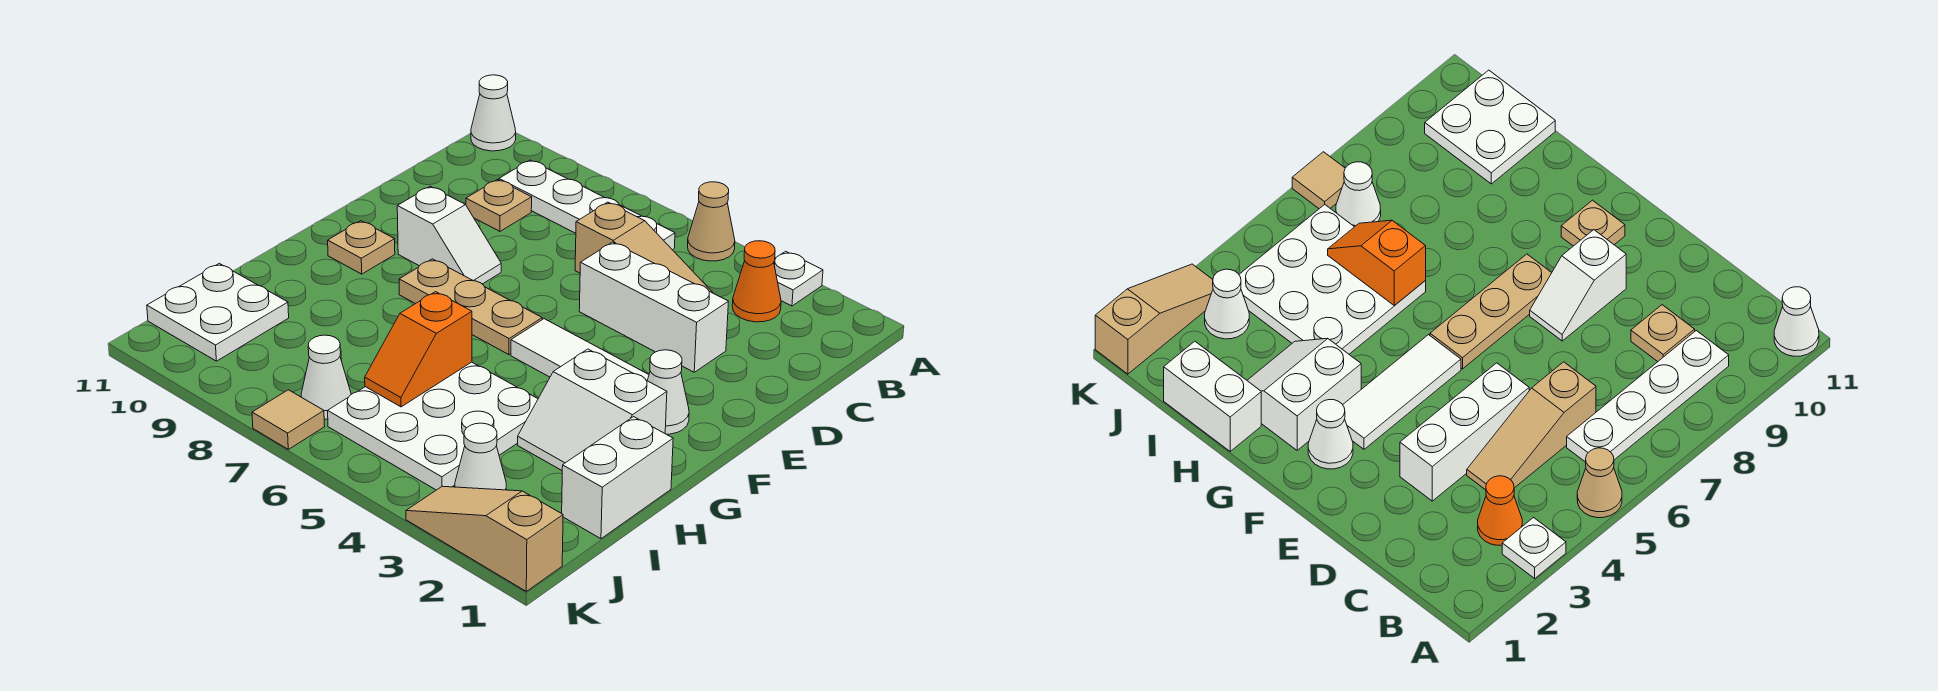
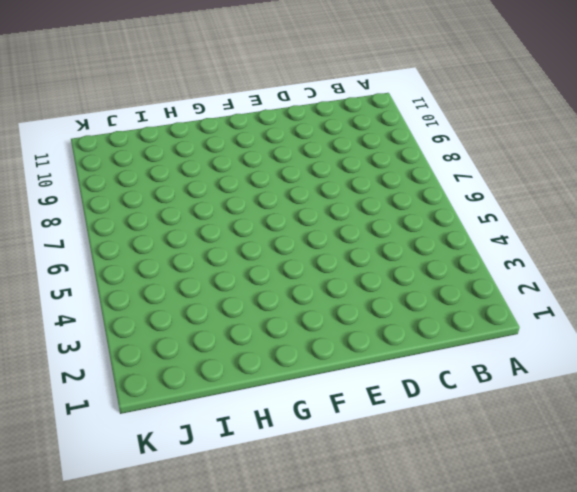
none -> white plate A3 level 1
none -> tan cone A5 level 1
none -> white cone A11 level 1

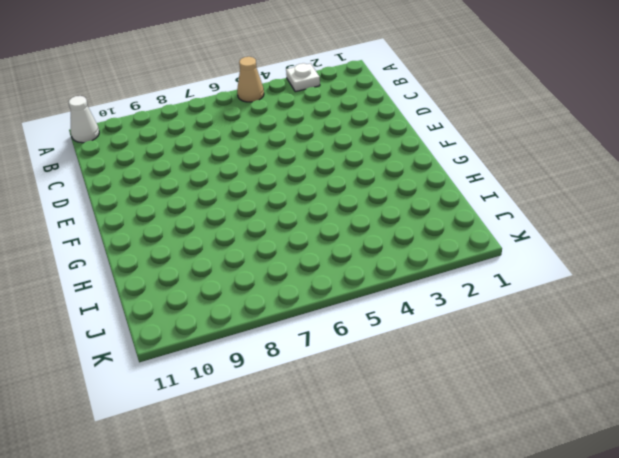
none -> orange cone B3 level 1
none -> white plate B6:B9 level 1
none -> tan slope C4:C6 level 1 top 6

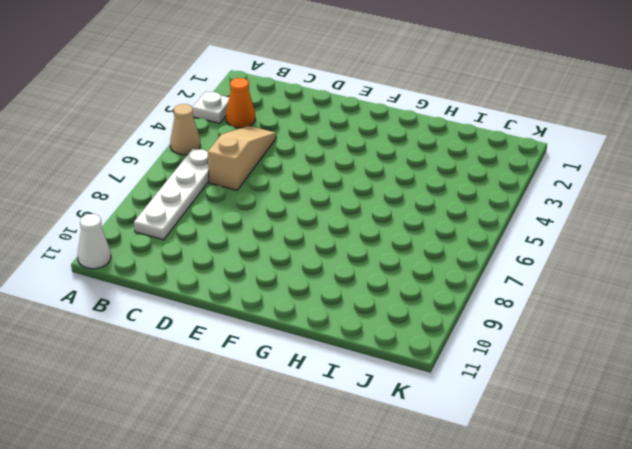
none -> tan plate C9 level 1
none -> white brick D3:D5 level 1
none -> white slope E8:E9 level 1 top 9

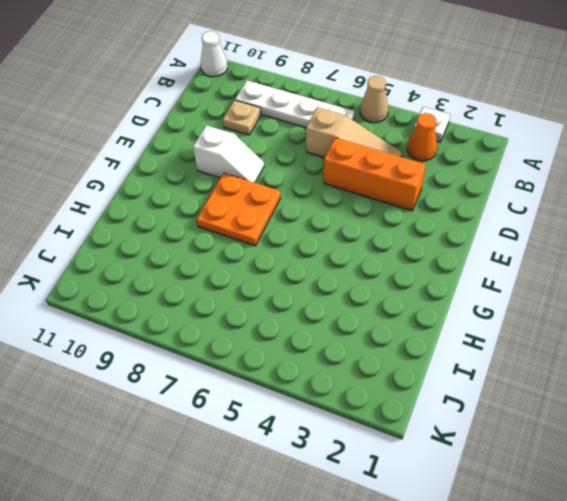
orange brick D3:D5 level 1 -> white brick D3:D5 level 1
orange plate F7:G8 level 1 -> tan plate F6:F8 level 1
none -> white cone F2 level 1
none -> white tile F3:F5 level 1
none -> tan plate F10 level 1

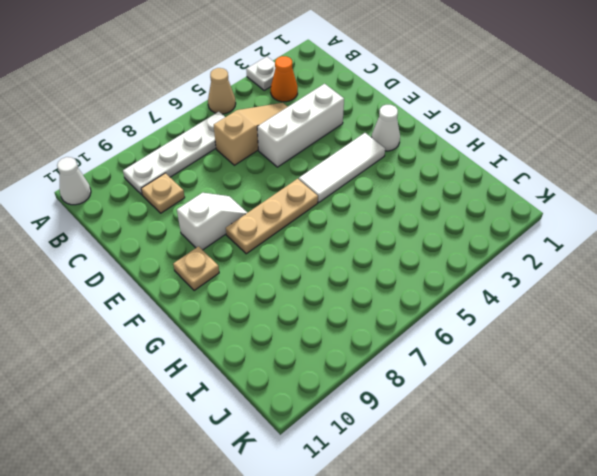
none -> white slope G2:H3 level 1 top G
none -> white brick H1:I1 level 1
none -> white plate H4:J6 level 1

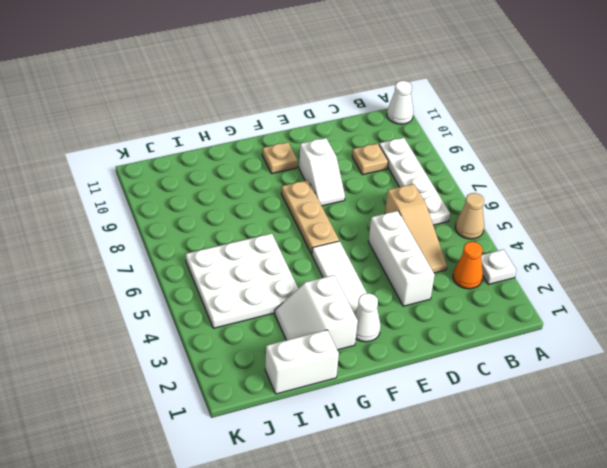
none -> white plate I10:J11 level 1
none -> white cone J3 level 1
none -> white cone J7 level 1

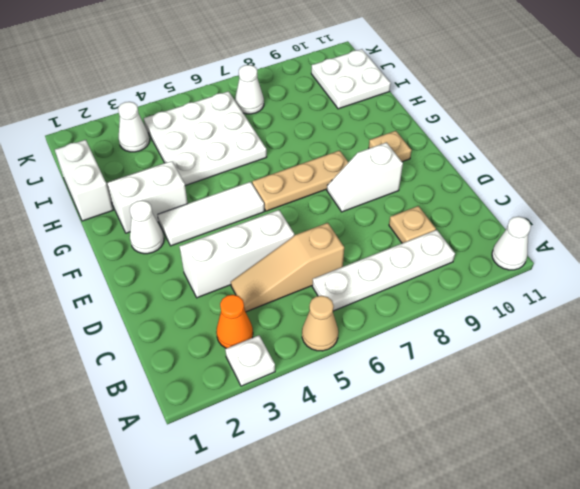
none -> tan slope K1:K3 level 1 top 1
none -> tan tile K7 level 1
none -> orange slope H6:I6 level 2 top H

